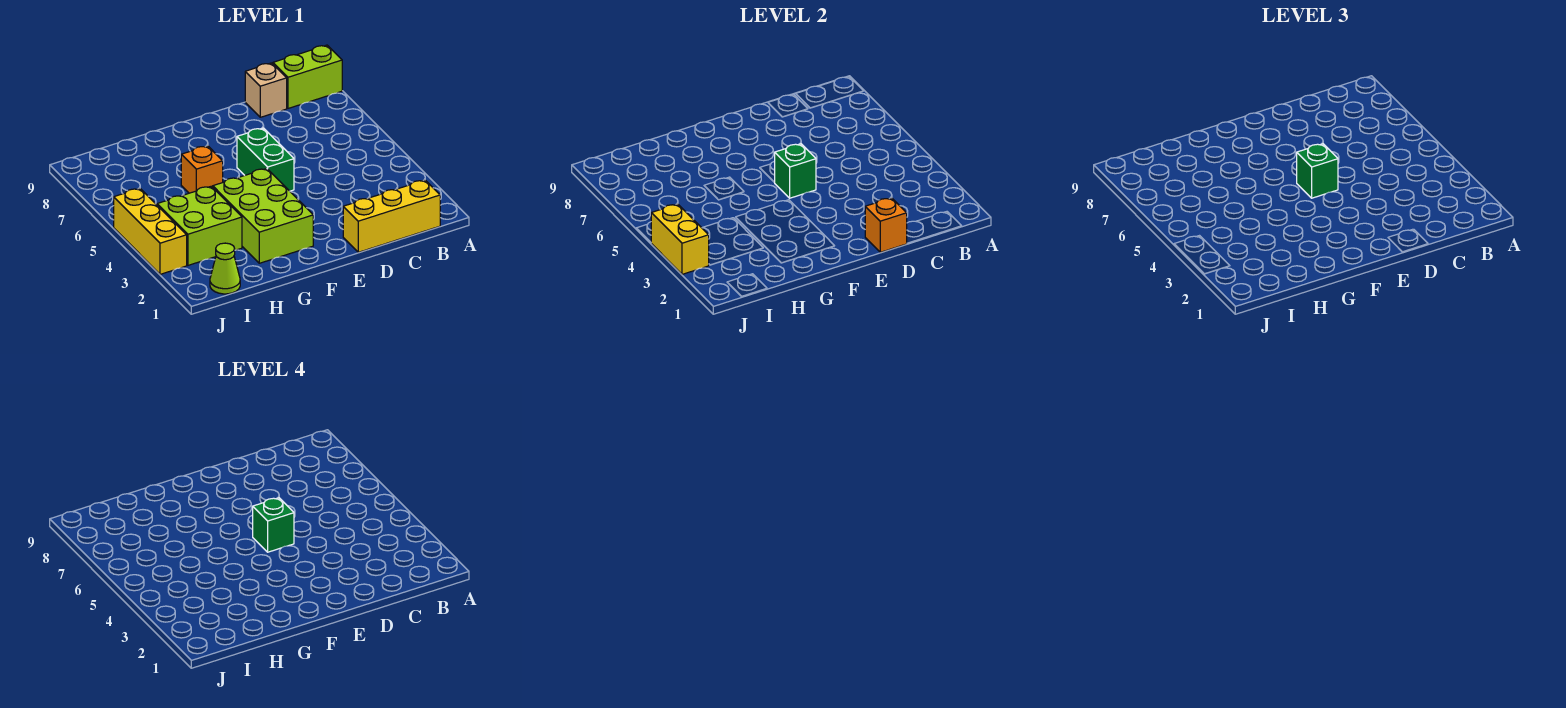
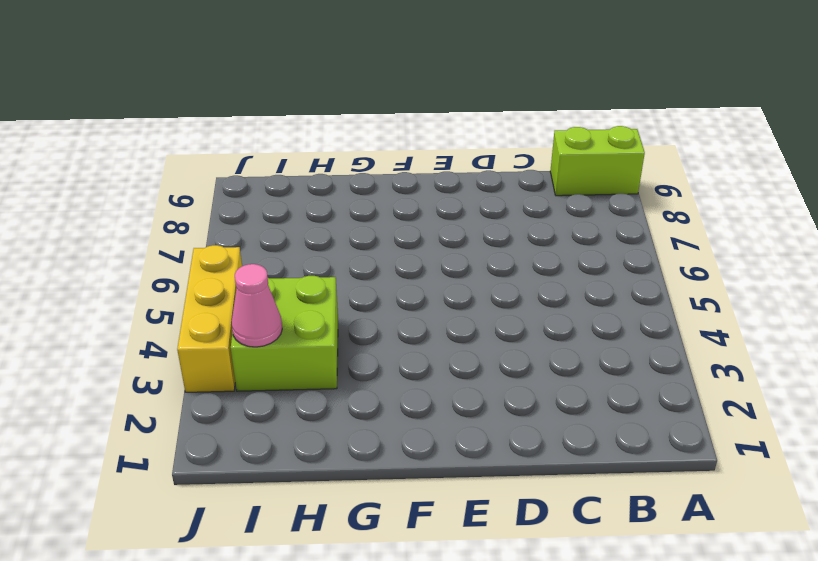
pink cone I3 level 2 -> none
none -> yellow brick B1:D1 level 1
none -> tan brick C9 level 1
none -> green brick E5:E6 level 1

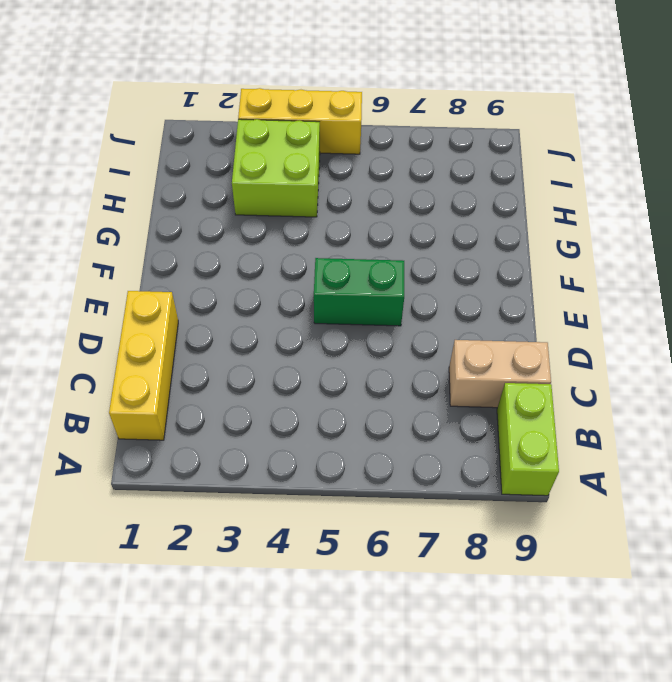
tan brick C8:C9 level 1 -> tan brick C9 level 1
none -> lime brick F2:G4 level 1
none -> orange brick G6 level 1
none -> lime cone I1 level 1

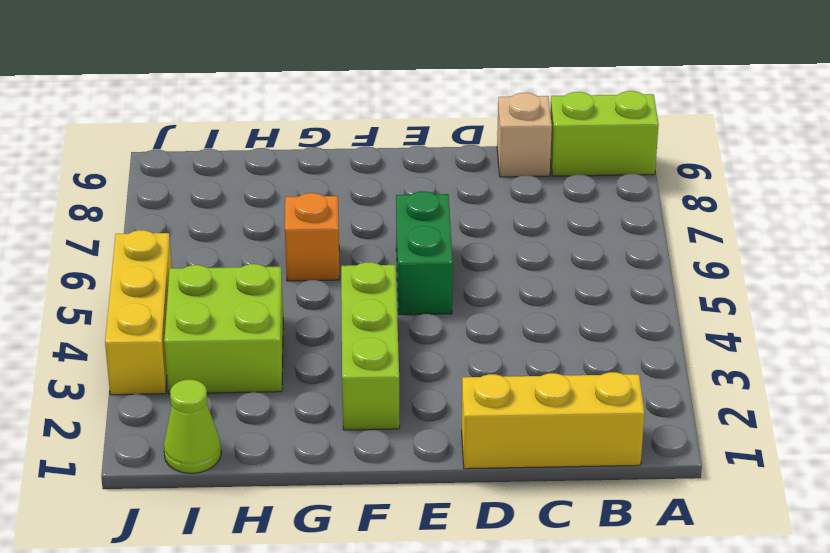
lime brick F2:F4 level 1 -> lime brick F2:G4 level 1
none -> orange brick D1 level 2
none -> green brick E5 level 2
none -> yellow brick J3:J4 level 2

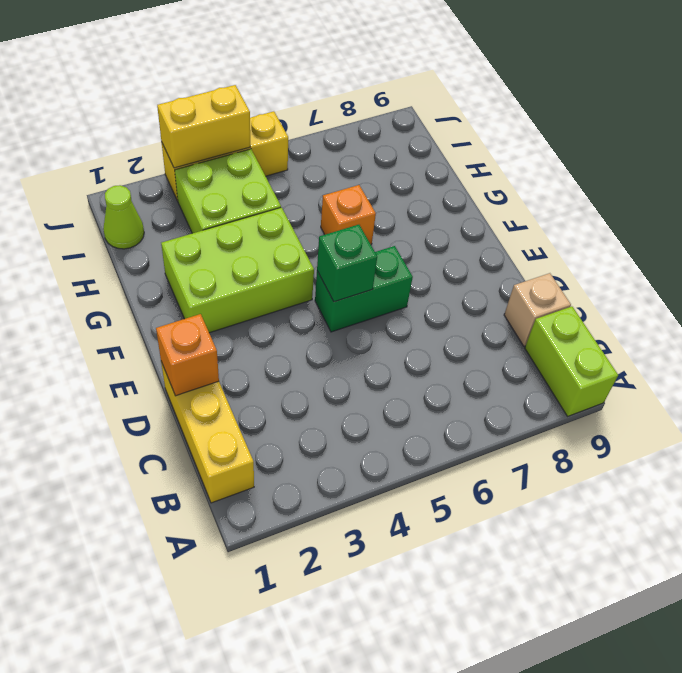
none -> green brick E5 level 3
none -> green brick E5 level 4

